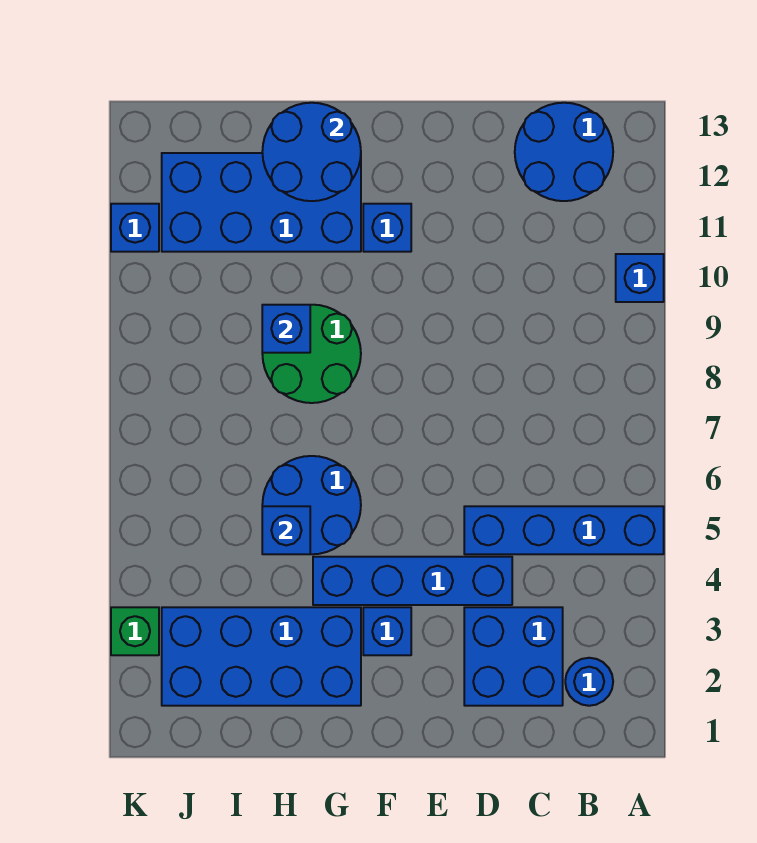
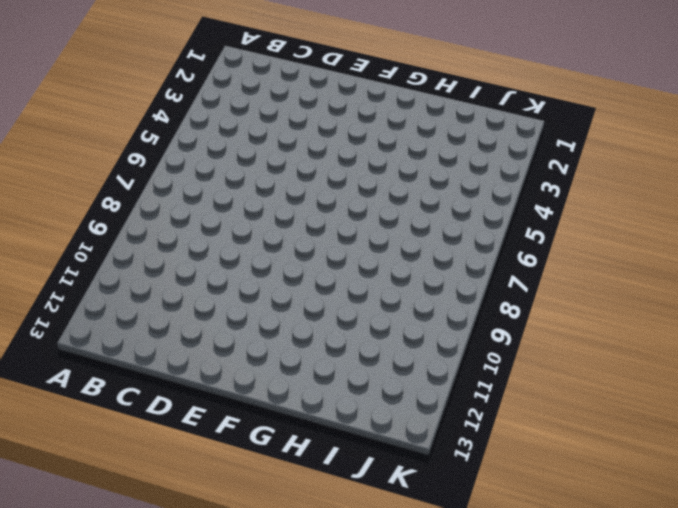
none -> blue brick A5:D5 level 1
none -> blue brick A10 level 1
none -> blue round brick B2 level 1

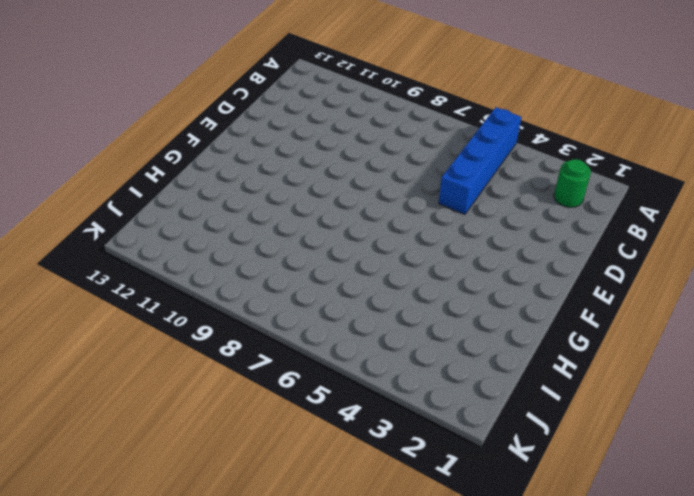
green round brick B2 level 1 -> blue round brick B2 level 1
none -> blue brick A10 level 1
none -> blue round brick B12:C13 level 1
none -> blue brick C2:D3 level 1

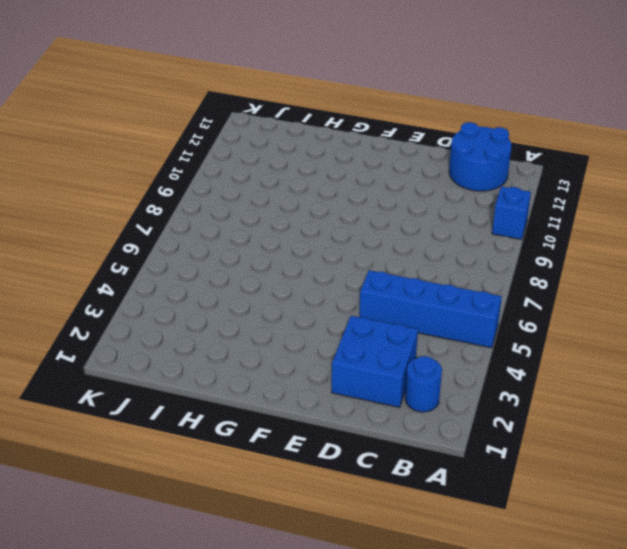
none -> blue brick D4:G4 level 1
none -> blue brick F3 level 1
none -> blue brick F11 level 1

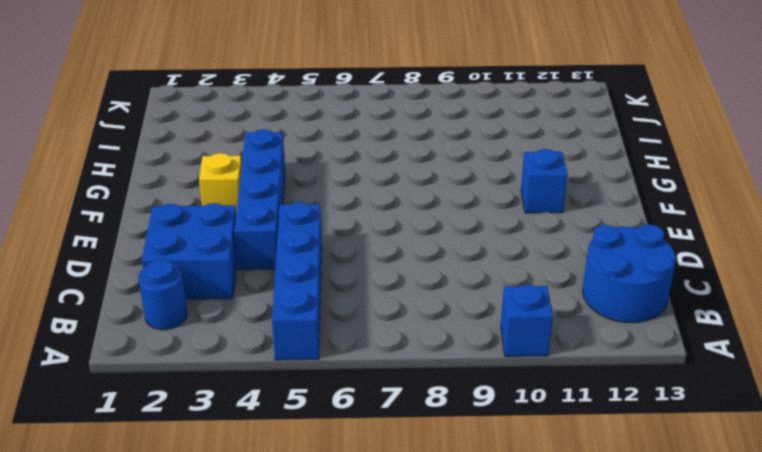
yellow brick F3 level 1 -> blue brick F3 level 1
none -> blue brick G2:J3 level 1
none -> blue round brick G5:H6 level 1
none -> green round brick G8:H9 level 1

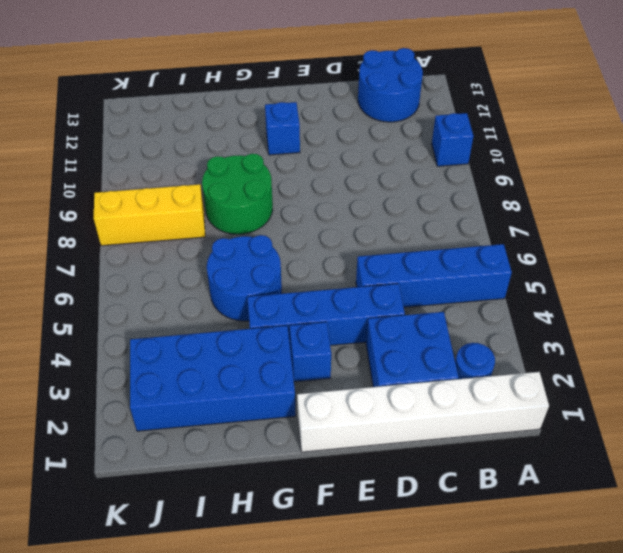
white brick A1:F1 level 1 -> none
yellow brick I8:K8 level 1 -> none
none -> blue brick G11:J12 level 1
none -> green brick K3 level 1
none -> blue brick K11 level 1

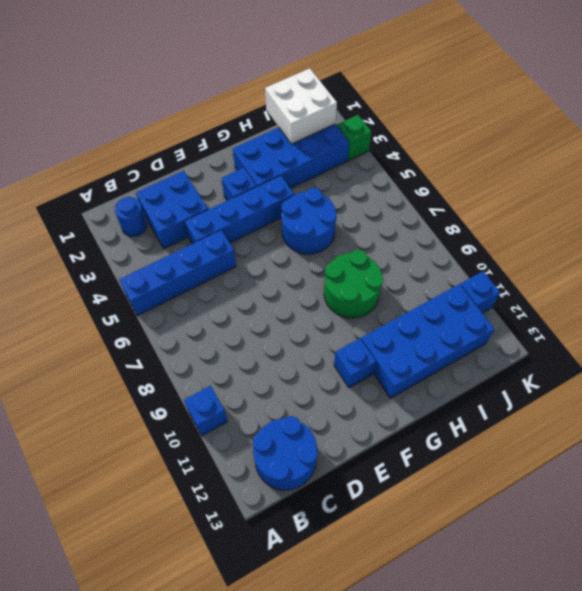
white brick I1:J2 level 2 -> none
none -> blue round brick G12:H13 level 2
none -> blue brick H5 level 2
none -> blue brick H9 level 2

